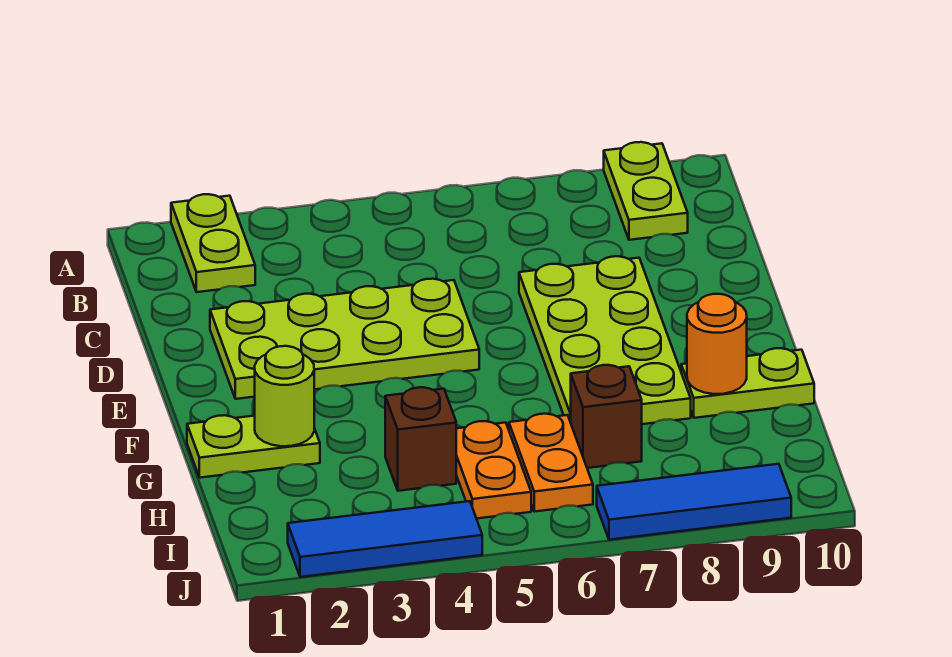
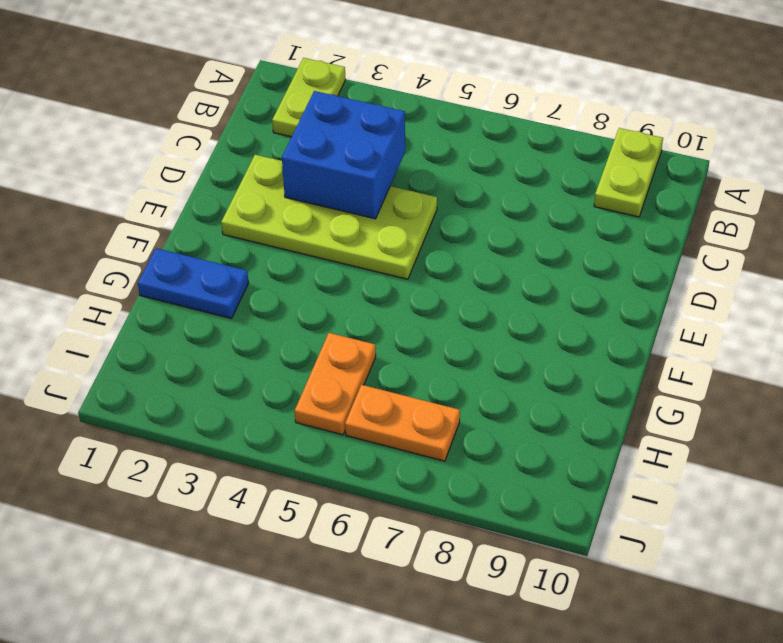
blue brick C3:D4 level 2 -> none
blue plate G1:G2 level 1 -> lime plate G1:G2 level 1
orange plate I6:I7 level 1 -> orange plate H6:I6 level 1
none -> lime plate D7:G8 level 1
none -> lime plate G9:G10 level 1
none -> brown brick H4 level 1

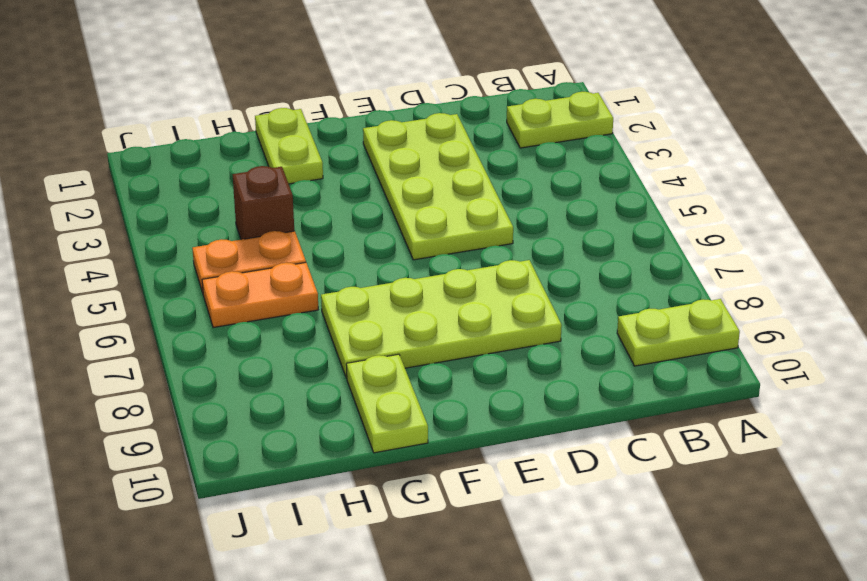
none -> brown brick H7 level 1
none -> blue tile J2:J4 level 1
none -> blue tile J7:J9 level 1

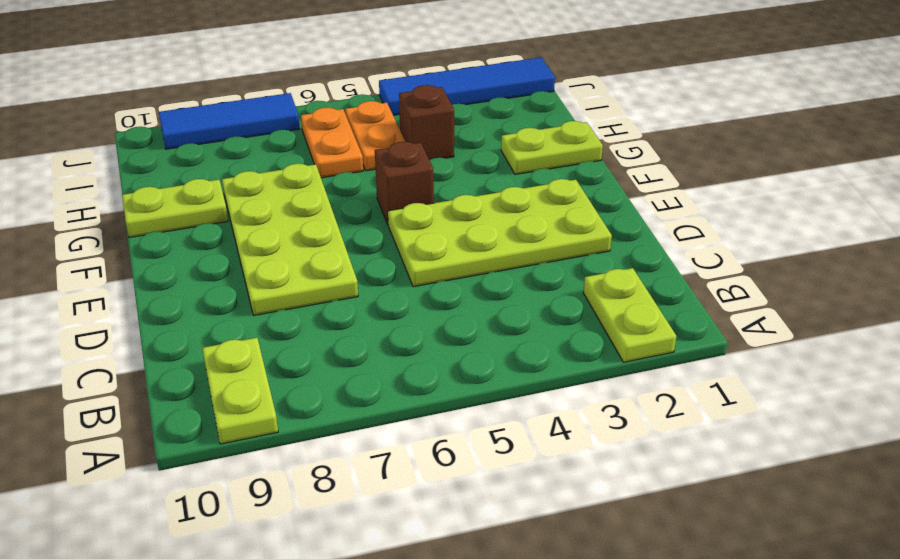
brown brick F5 level 1 -> brown brick H7 level 1
blue tile J1:J4 level 1 -> blue tile J2:J4 level 1
none -> lime round brick G2 level 2
none -> orange round brick G9 level 2

